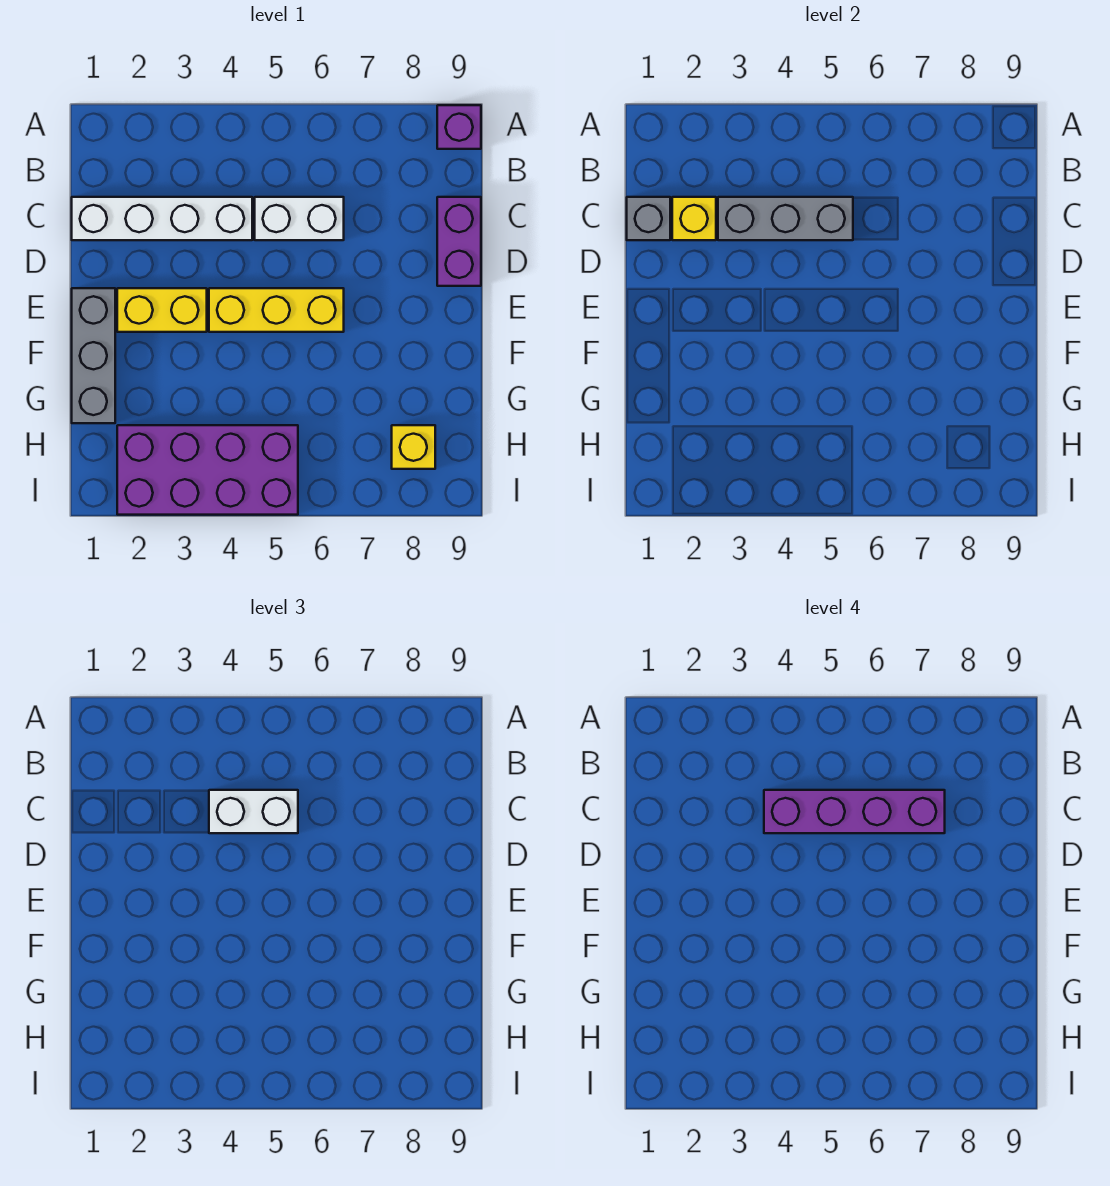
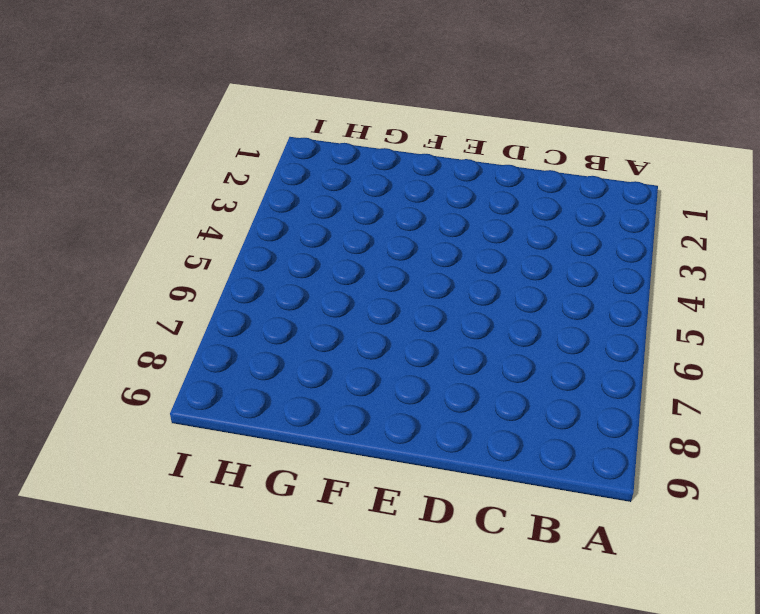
none -> purple brick A9 level 1
none -> white brick C1:C4 level 1
none -> white brick C5:C6 level 1

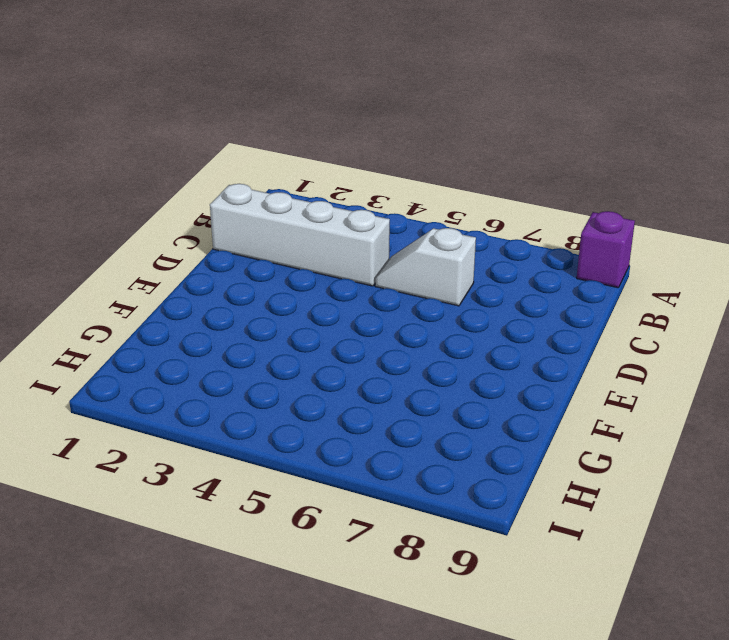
white slope C5:C6 level 1 top 6 -> white brick C5:C6 level 1
none -> purple brick C9:D9 level 1
none -> grey brick E1:G1 level 1
none -> yellow brick E2:E3 level 1

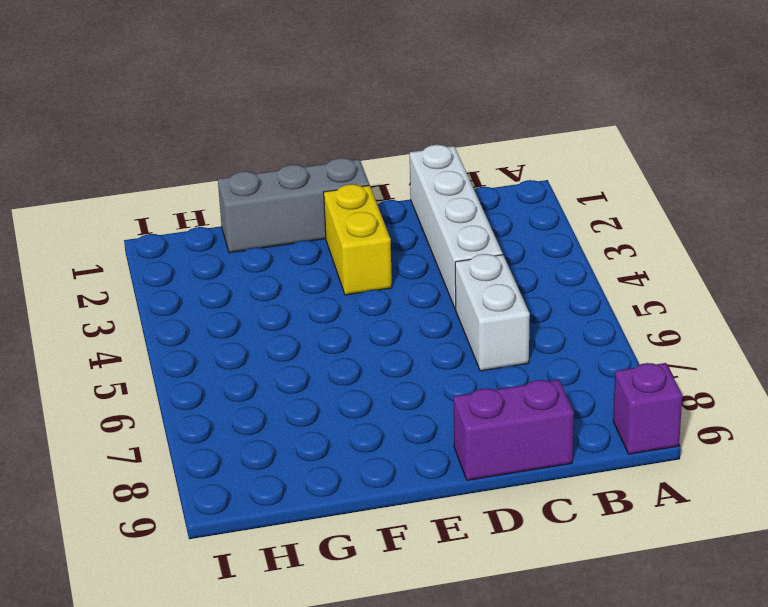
none -> yellow brick E4:E6 level 1
none -> purple brick H2:I5 level 1
none -> yellow brick H8 level 1

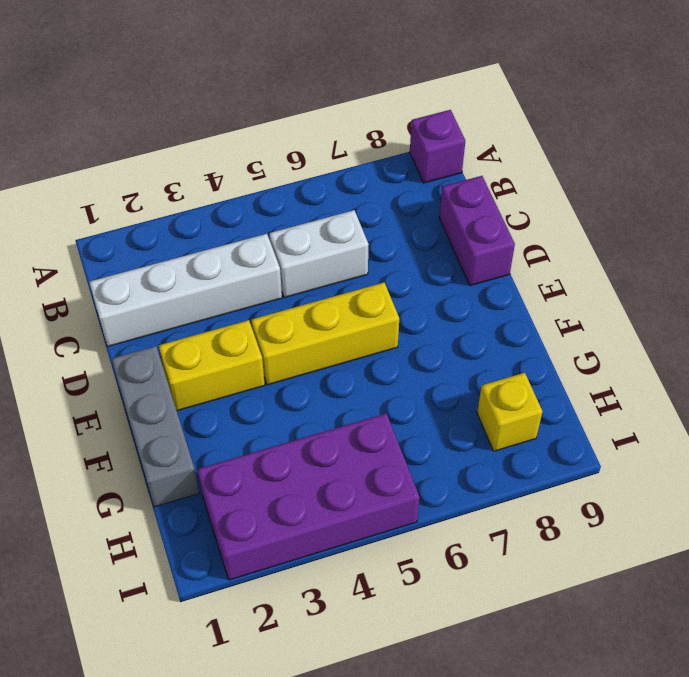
none -> grey brick C1 level 2
none -> yellow brick C2 level 2
none -> grey brick C3:C5 level 2

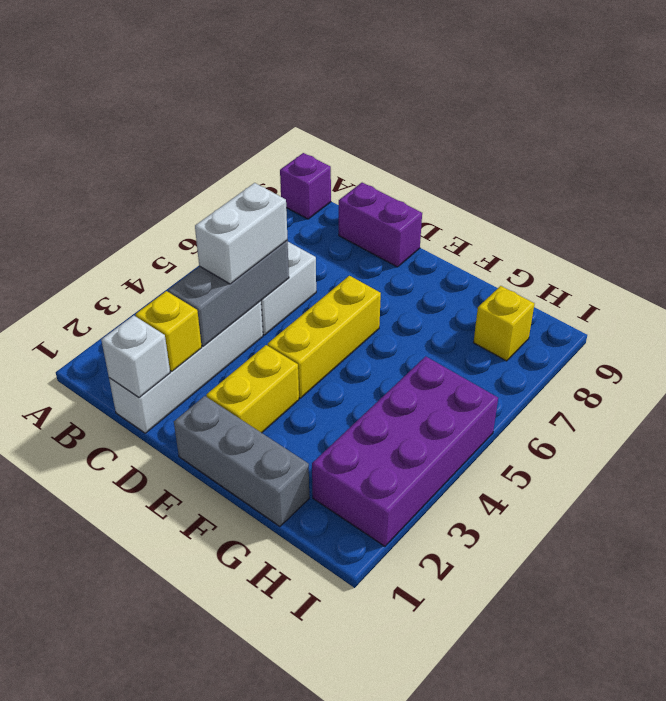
white brick C1 level 2 -> grey brick C1 level 2
none -> purple brick C4:C7 level 4

